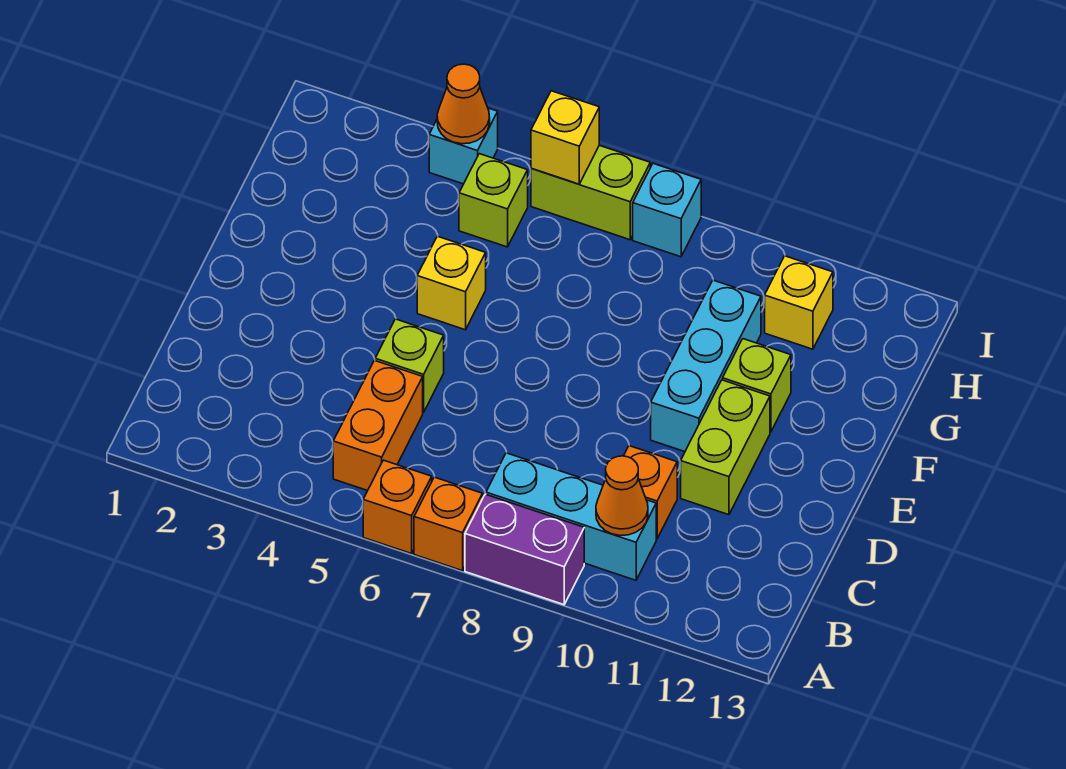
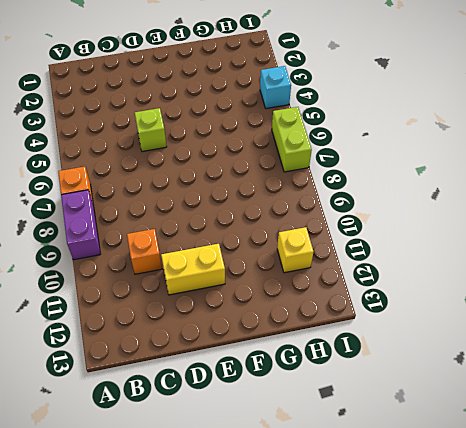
yellow brick D11:E11 level 1 -> lime brick D11:E11 level 1
none -> orange brick A6 level 1
none -> orange brick B5:C5 level 1
none -> cyan brick B8:B10 level 1

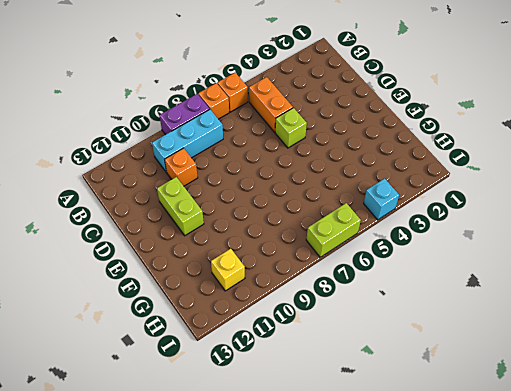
none -> cyan brick E10:G10 level 1
none -> yellow brick F5 level 1
none -> lime brick F11 level 1

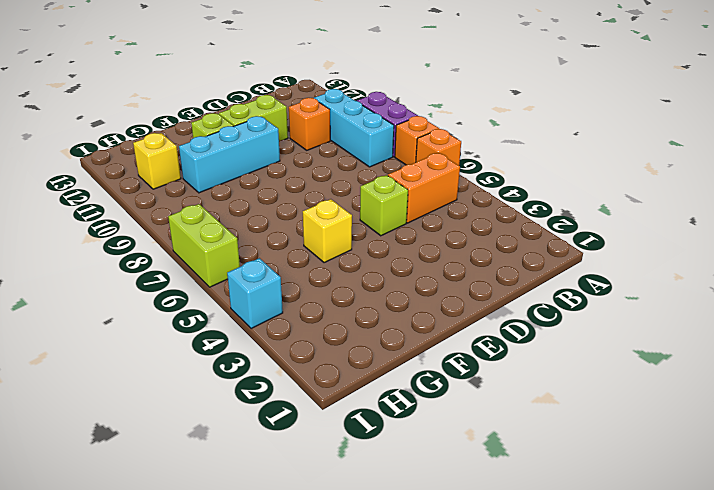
none -> lime brick H5 level 1
none -> cyan brick I8 level 1
none -> orange cone B10 level 2

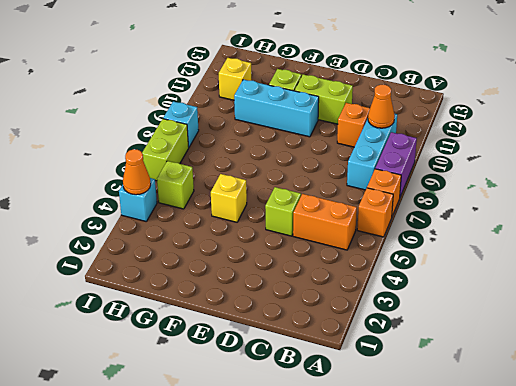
none -> yellow brick I6 level 2

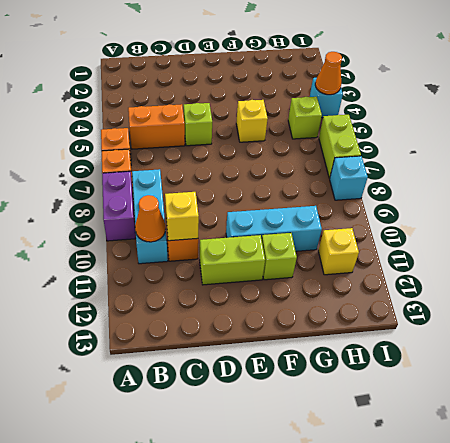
yellow brick C10 level 2 -> yellow brick I6 level 2

